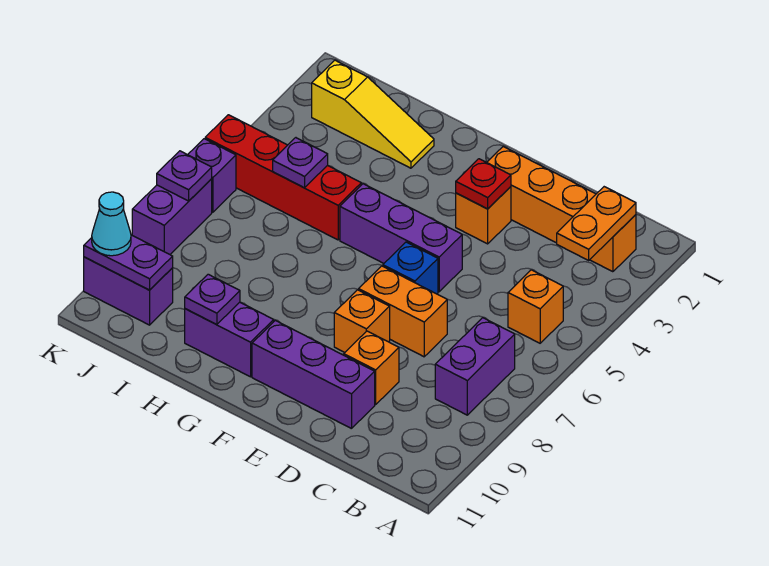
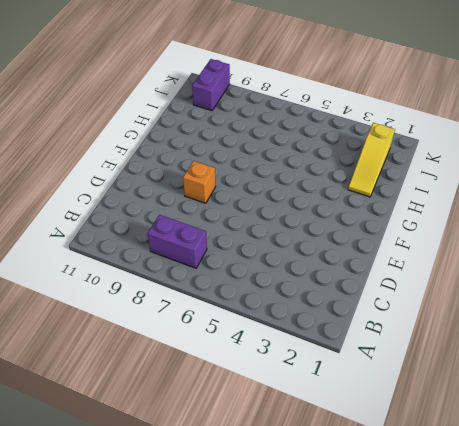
none -> orange brick B2:E2 level 1
none -> orange brick B5 level 1
none -> orange brick D7:E7 level 1

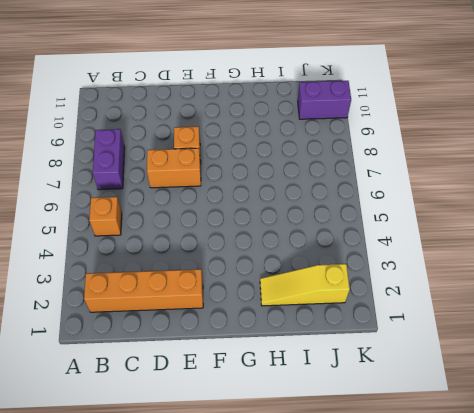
none -> orange brick D9 level 1
none -> purple brick D10:F10 level 1
none -> orange brick E3 level 1

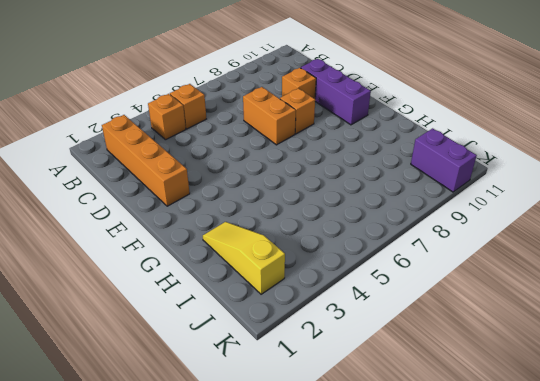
orange brick B4 level 1 -> orange brick E3 level 1
none -> purple brick B7:B8 level 1
none -> purple brick E5:G5 level 1
none -> blue brick E6 level 1

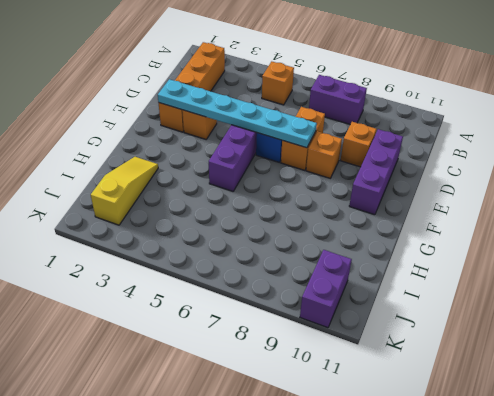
cyan plate E2:E7 level 2 -> red plate E3 level 2
none -> purple brick G10:H10 level 1
none -> red brick H5:K5 level 1
none -> purple brick K6 level 1

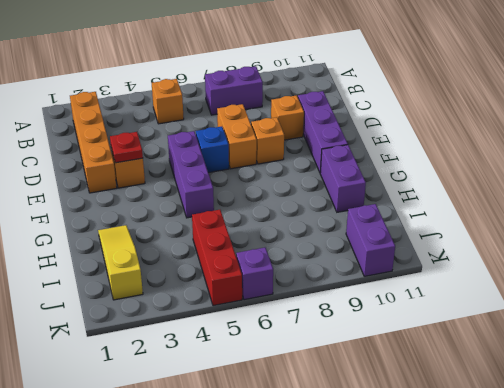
red brick I5:K5 level 1 -> red brick H5:K5 level 1
none -> purple brick K7:K8 level 1
none -> orange plate B2:B3 level 2
none -> purple plate H10 level 2

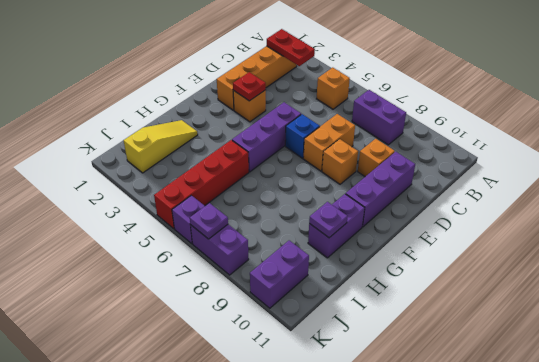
red plate B2:B3 level 2 -> orange plate B2:B3 level 2
none -> purple plate I5 level 2
none -> purple plate J10:K10 level 2
none -> cyan cone K10 level 3

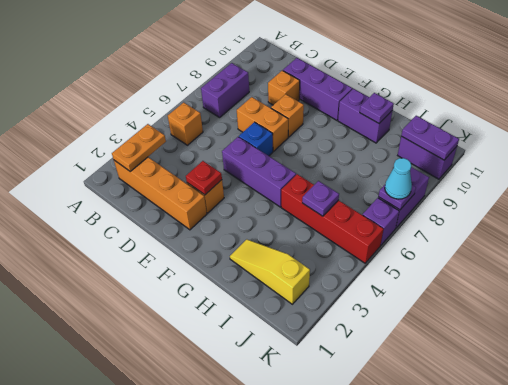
cyan cone K7 level 3 -> cyan cone K10 level 3

